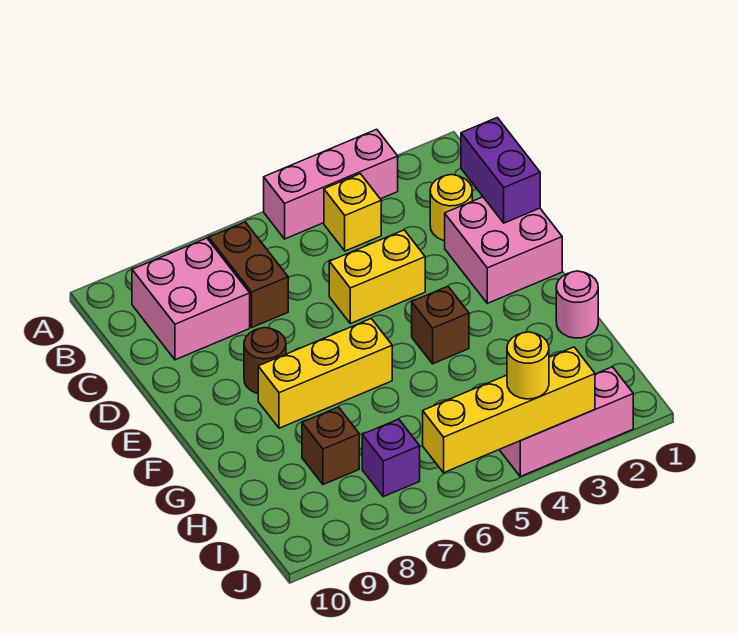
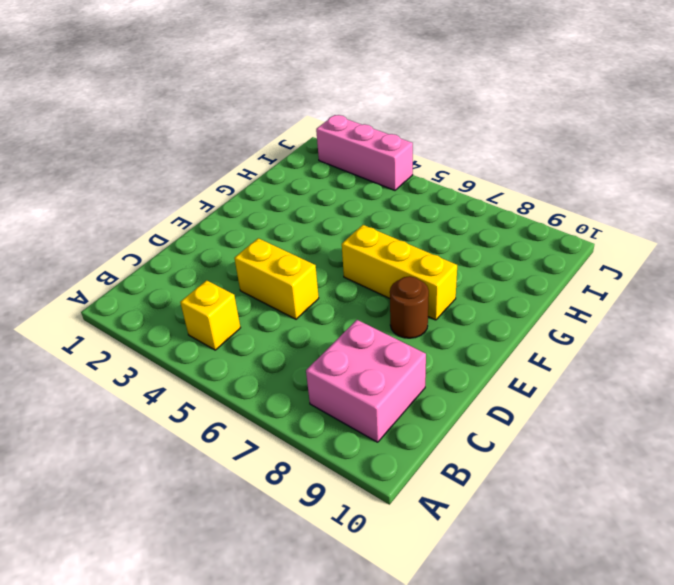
none -> pink brick A3:A5 level 1
none -> brown brick B7:C7 level 1
none -> yellow round brick C2 level 1

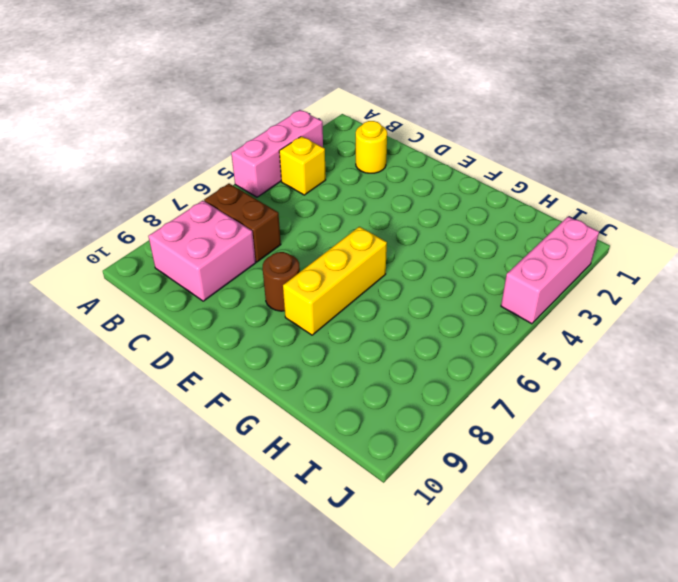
none -> pink brick D1:E2 level 1
none -> yellow brick D4:D5 level 1
none -> brown brick F4 level 1

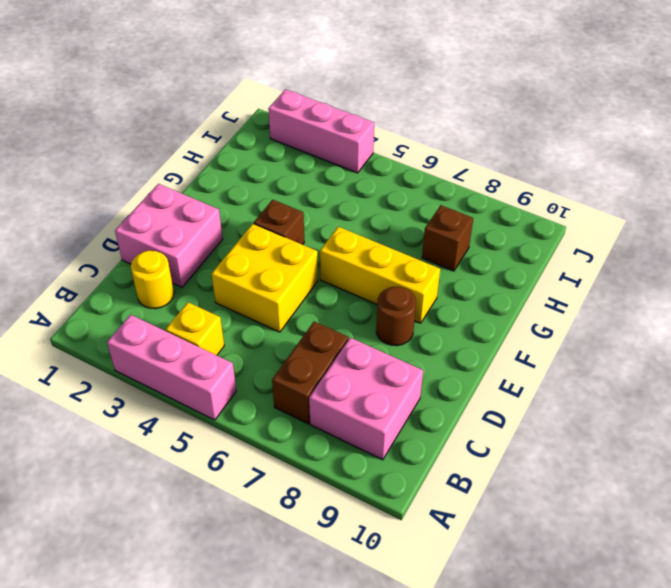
yellow brick D4:E5 level 1 -> yellow brick D4:D5 level 1
none -> pink round brick G1 level 1
none -> purple brick I7 level 1
none -> purple brick C1:D1 level 2

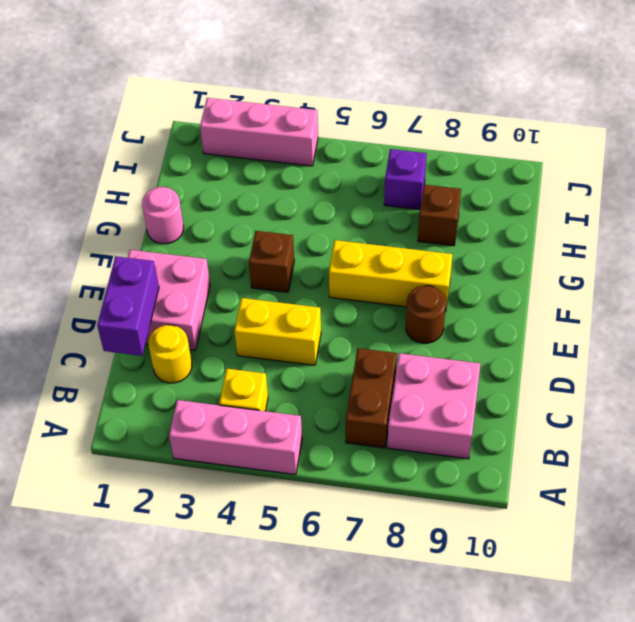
none -> yellow brick J3:J6 level 2
none -> yellow round brick J4 level 3

